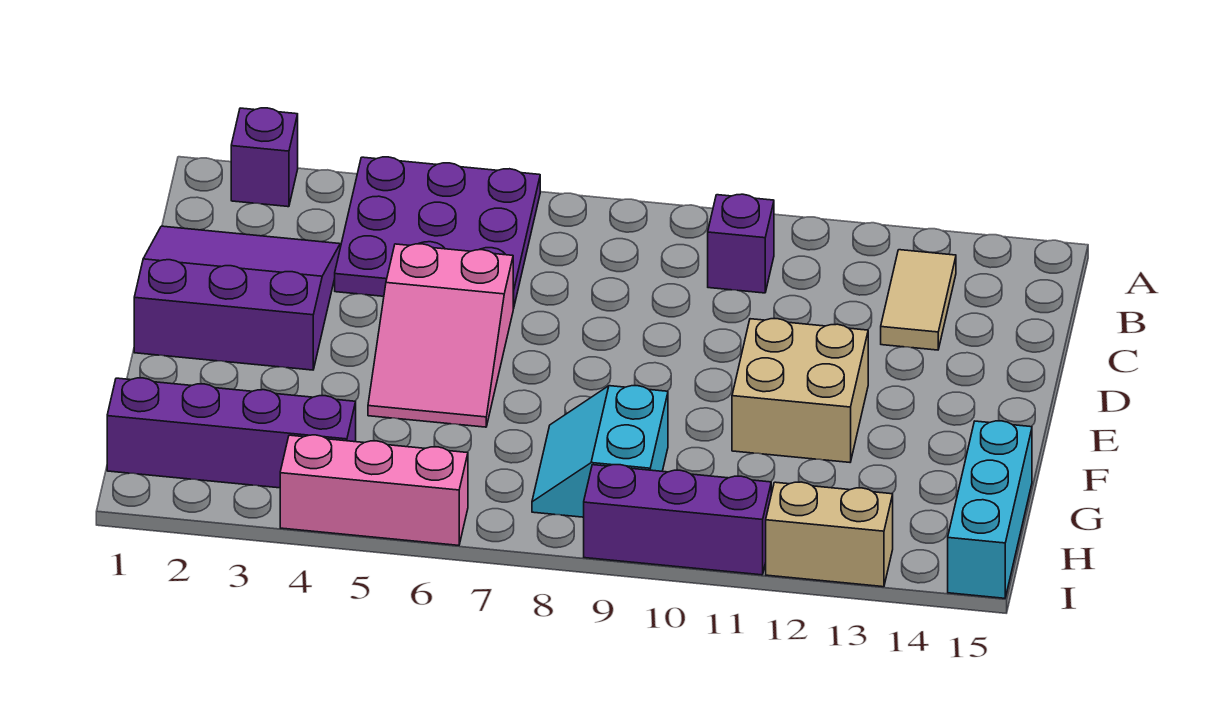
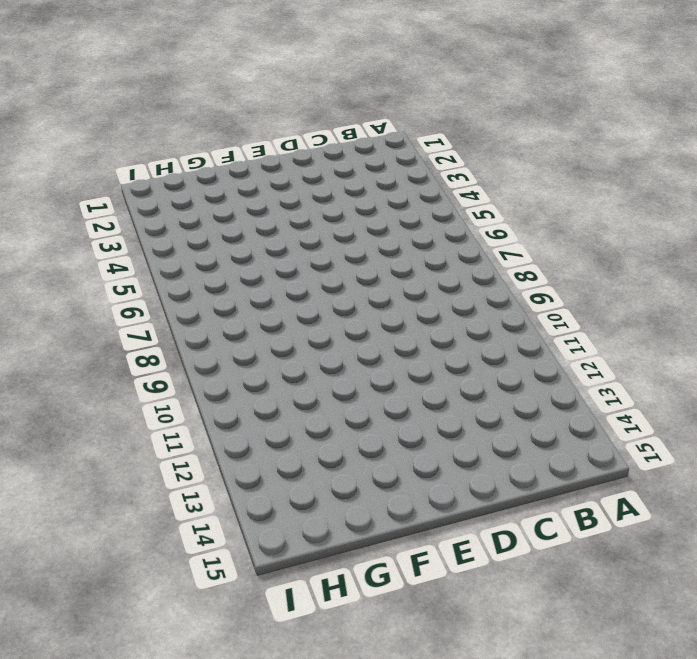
none -> purple brick A2 level 1
none -> purple plate A4:C6 level 1
none -> purple brick B10 level 1

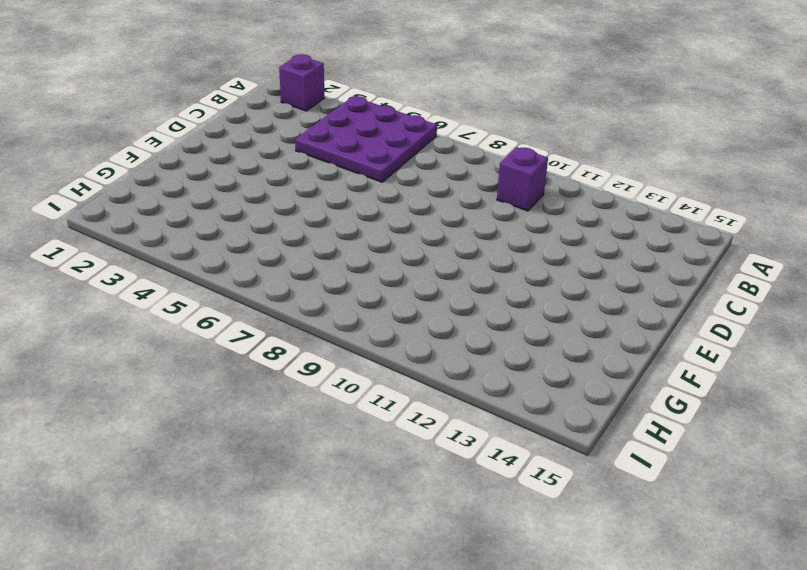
none -> tan tile B13:C13 level 1
none -> purple slope C1:E3 level 1 top E
none -> pink slope D5:F6 level 1 top D

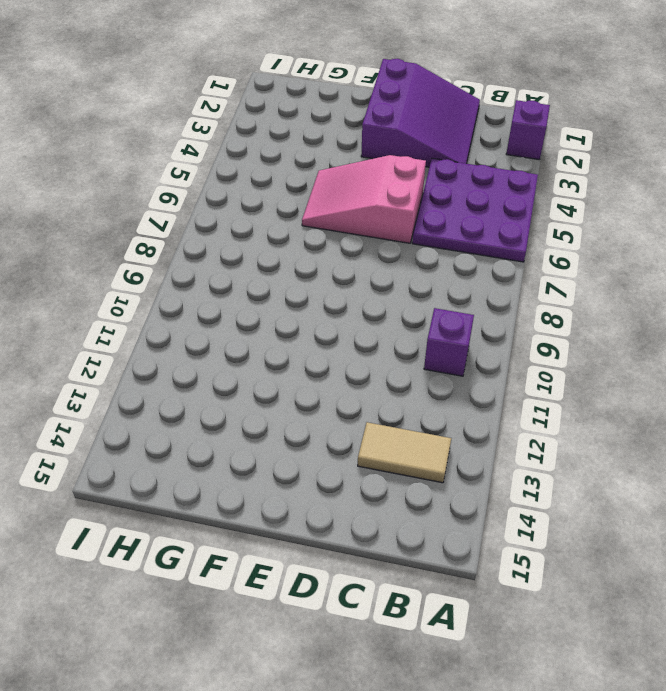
none -> tan brick E11:F12 level 1
none -> cyan slope G8:H9 level 1 top 9
none -> cyan brick G15:I15 level 1

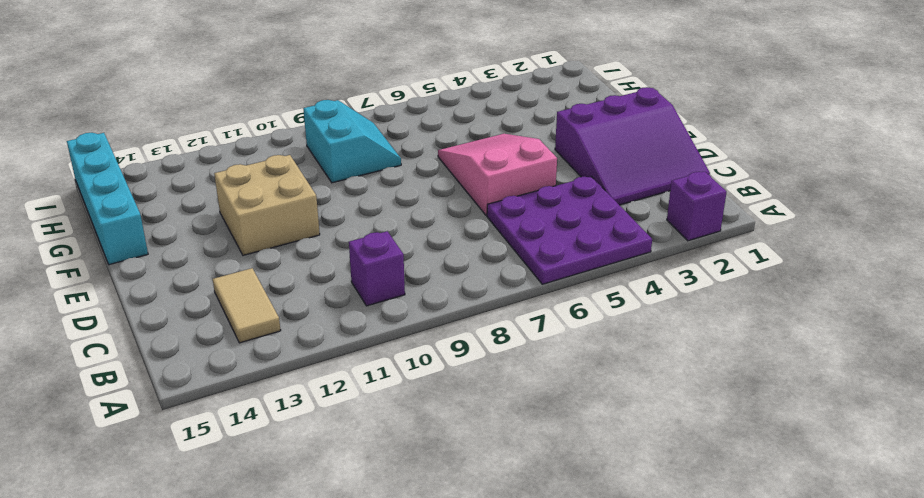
cyan brick F15:I15 level 1 -> cyan brick G15:I15 level 1
none -> purple brick H1:H4 level 1
none -> pink brick I4:I6 level 1
none -> purple brick I9:I11 level 1

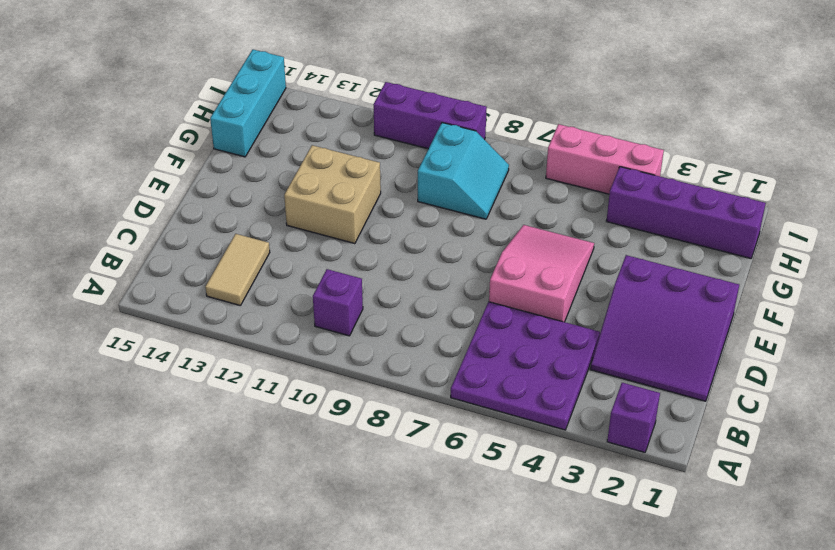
none -> tan brick I12:I13 level 1

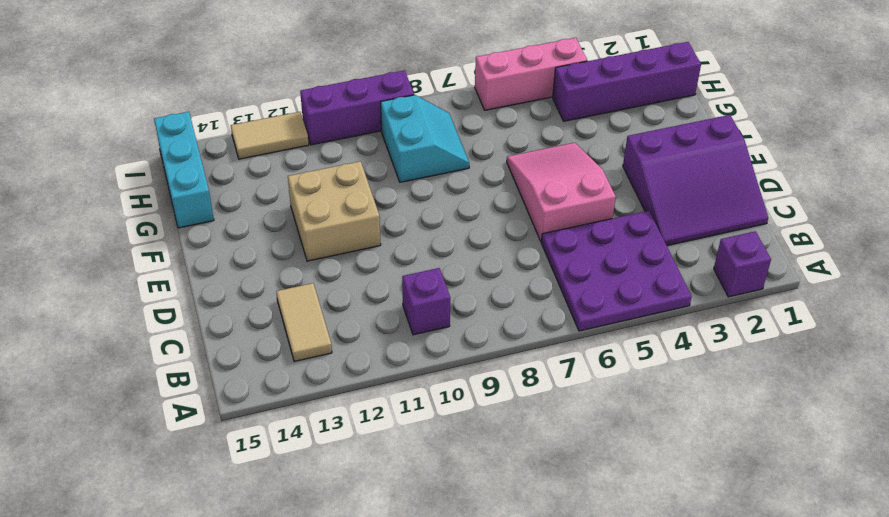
tan tile I12:I13 level 1 -> tan brick I12:I13 level 1

